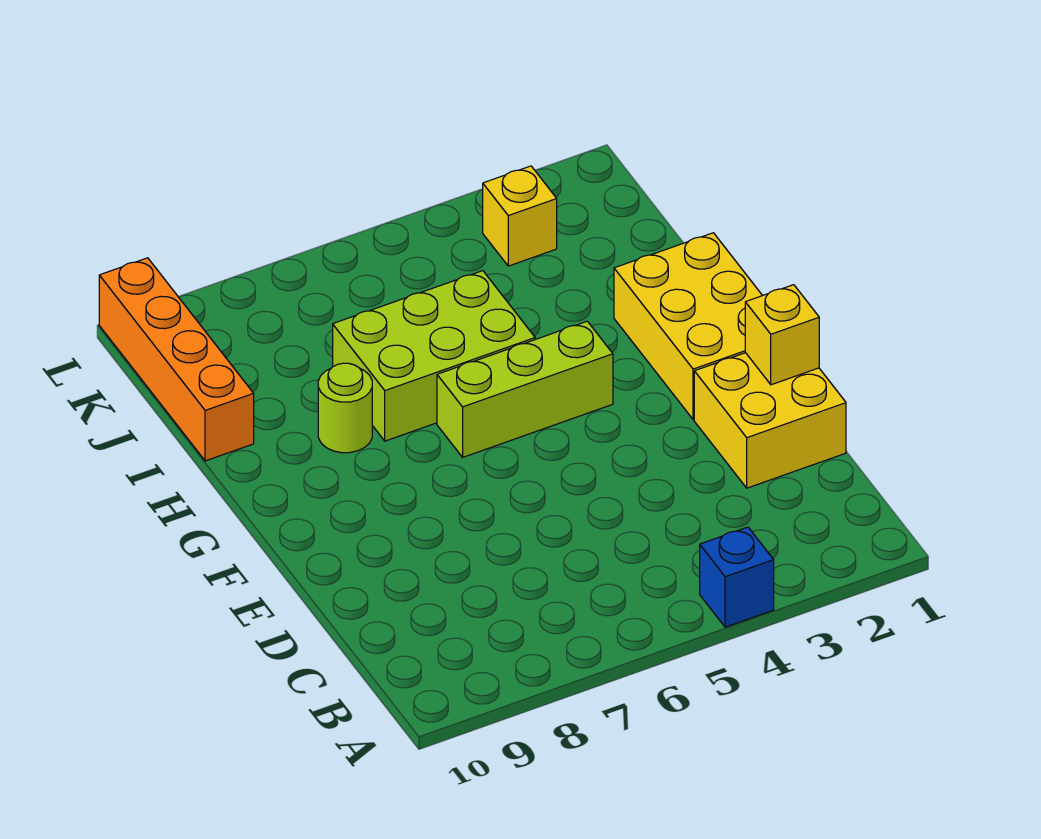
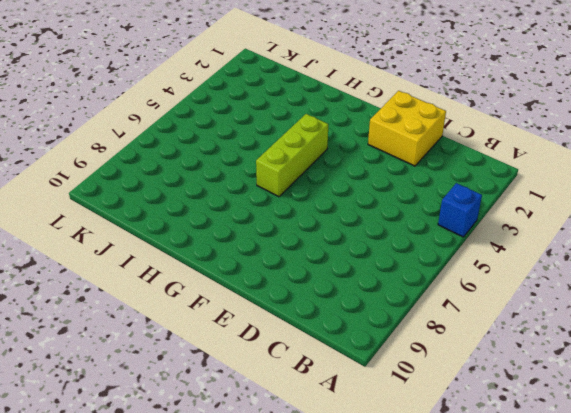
none -> yellow brick F1:H2 level 1
none -> lime brick H5:I7 level 1

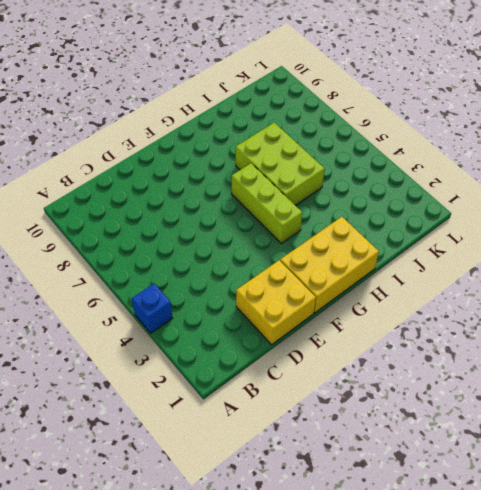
none -> lime round brick H8 level 1
none -> orange brick I10:L10 level 1

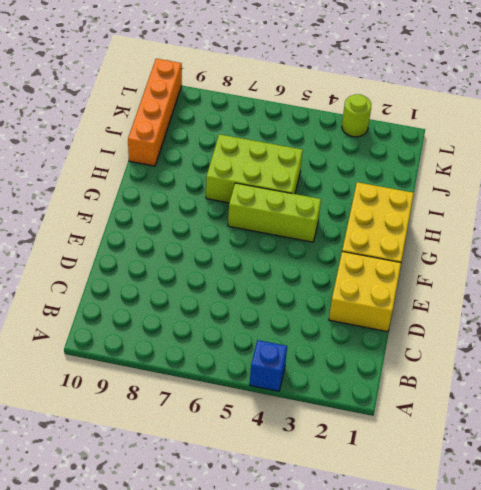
lime round brick L3 level 1 -> lime round brick H8 level 1
none -> yellow brick K3 level 1
none -> yellow brick E1 level 2

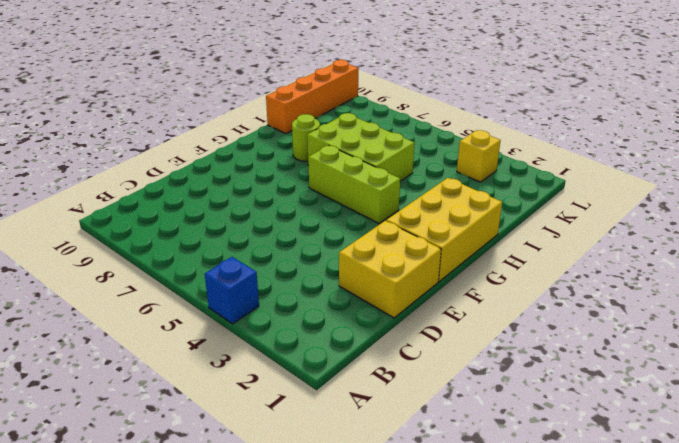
none -> yellow brick E1 level 2

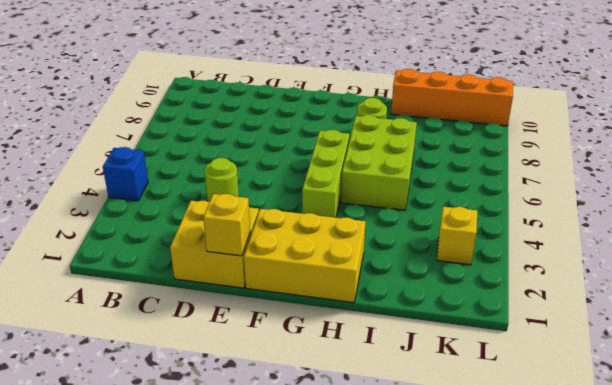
lime round brick D4 level 1 -> none

